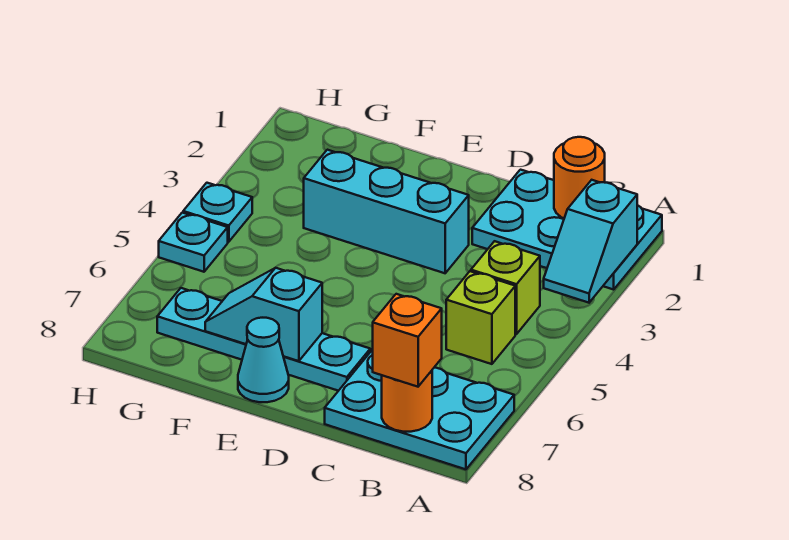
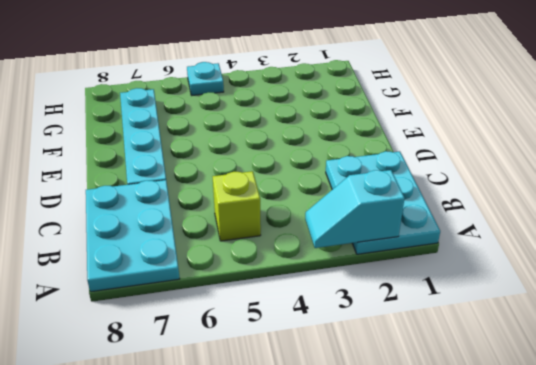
none -> lime brick B4 level 1
none -> cyan brick D3:F3 level 1
none -> cyan cone E8 level 1

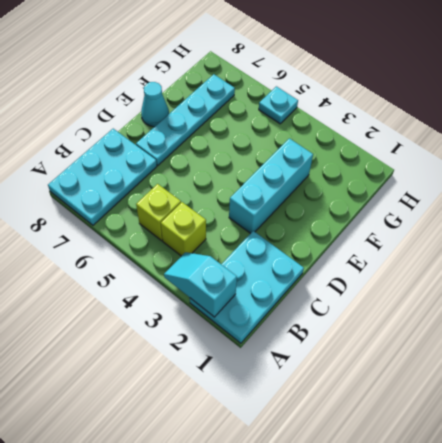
none -> cyan plate H4 level 1
none -> orange round brick B1 level 2
none -> orange round brick B8 level 2

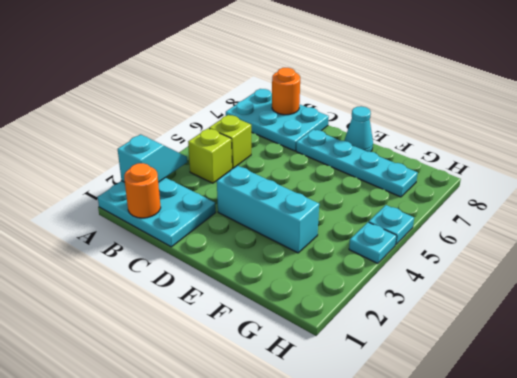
none -> cyan slope E7:F7 level 2 top E
none -> orange brick B8 level 3

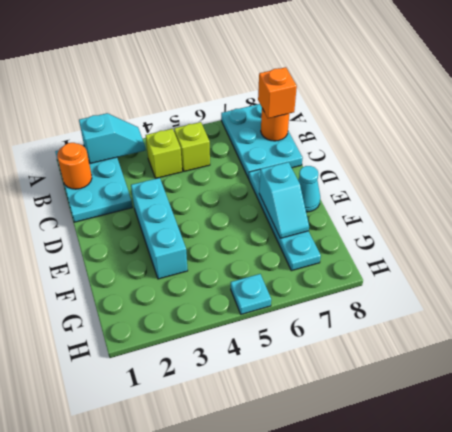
none -> cyan plate H4 level 1

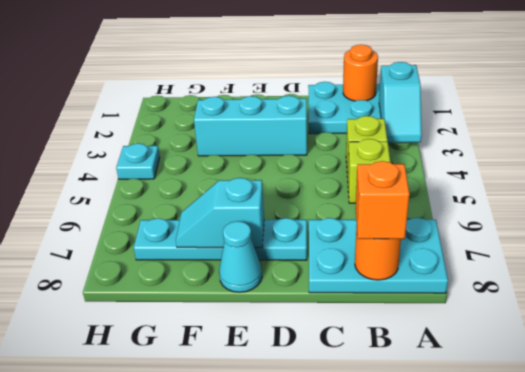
none -> cyan plate H5 level 1

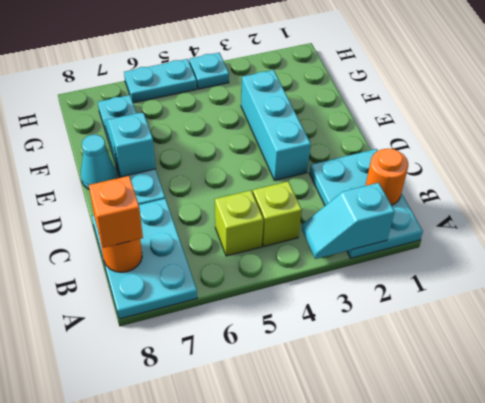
cyan plate H5:H6 level 1 -> cyan plate H5 level 1

